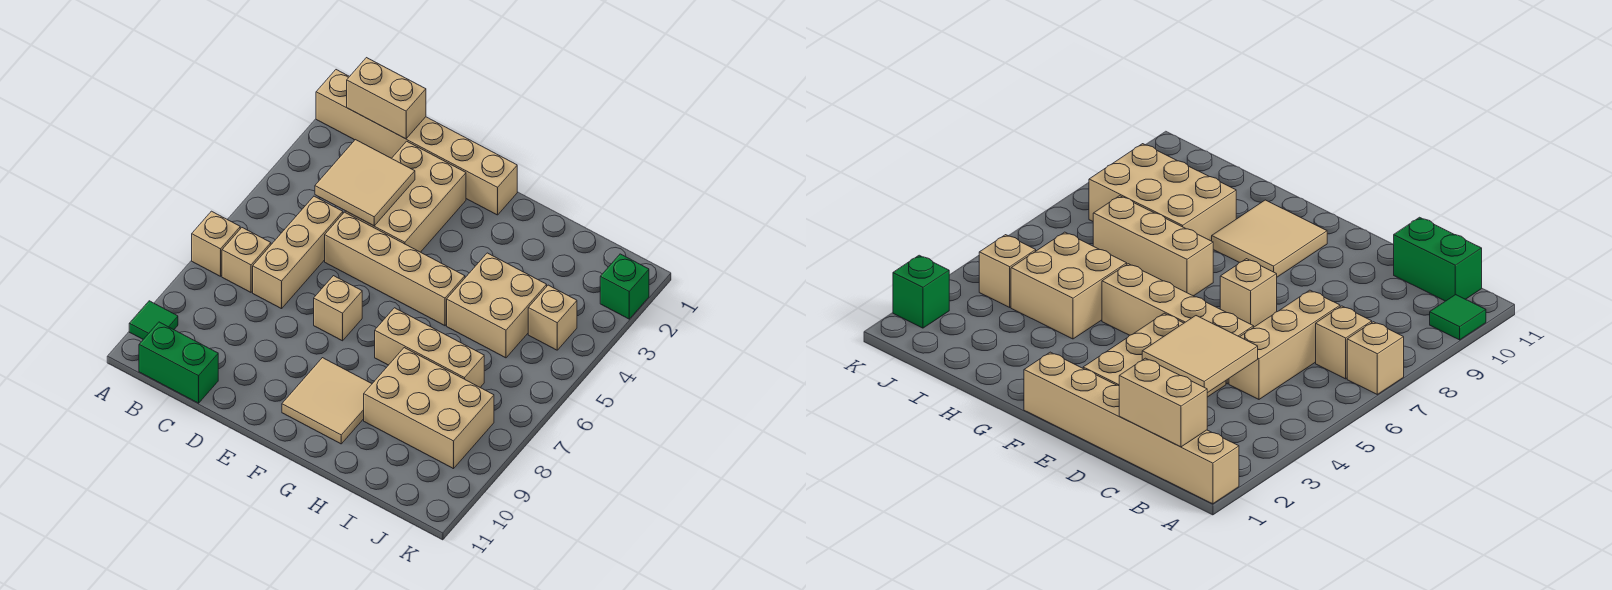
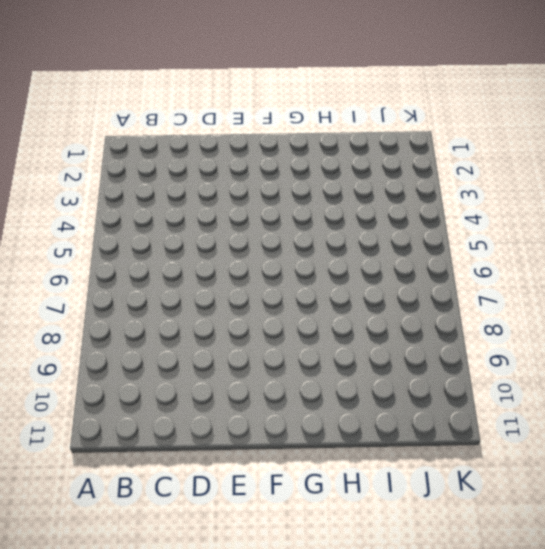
none -> tan brick A1:F1 level 1
none -> tan brick A7 level 1
none -> green tile A10 level 1

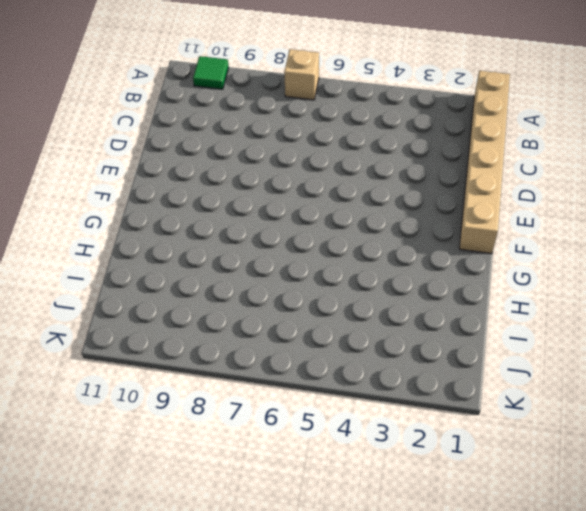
none -> tan brick B7 level 1
none -> green brick B11:C11 level 1
none -> tan brick C5:C7 level 1

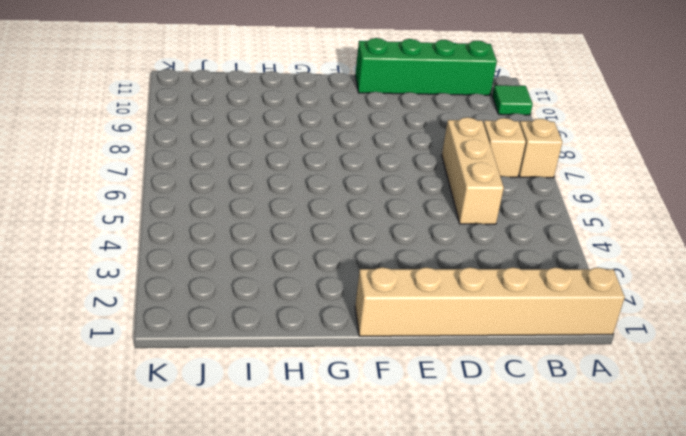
green brick B11:E11 level 1 -> green brick B11:C11 level 1
none -> tan brick D2:E4 level 1
none -> tan brick D5:G5 level 1
none -> tan brick E7 level 1

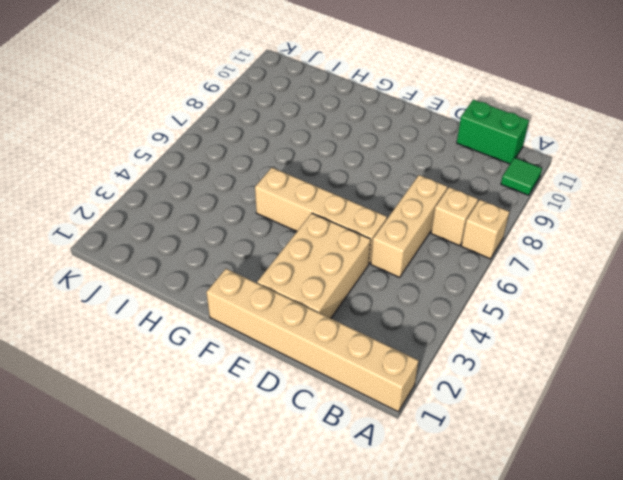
none -> tan brick E7 level 1
none -> tan tile F9:G10 level 1
none -> tan brick G7:I7 level 1

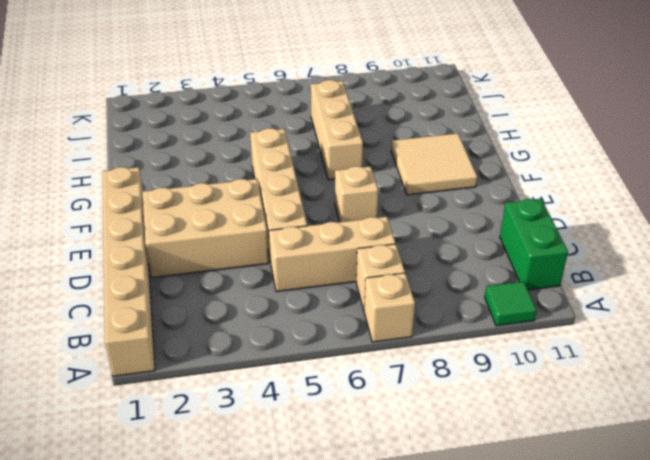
none -> tan brick H4:I5 level 1
none -> tan brick H8:J9 level 1
none -> tan brick J4 level 1

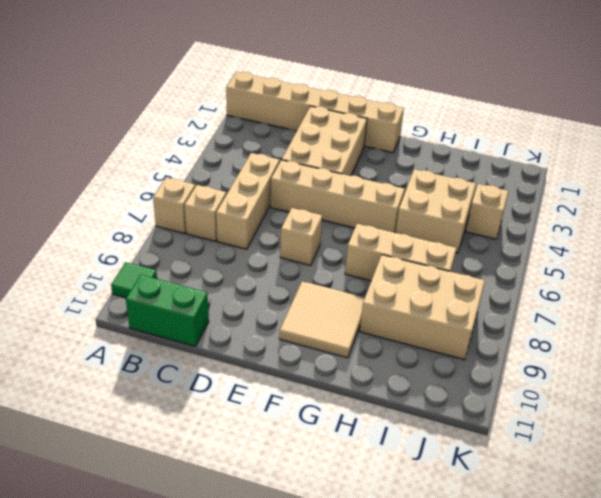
none -> green brick K2 level 1
none -> tan brick B1:C1 level 2
none -> tan tile C3:D4 level 2

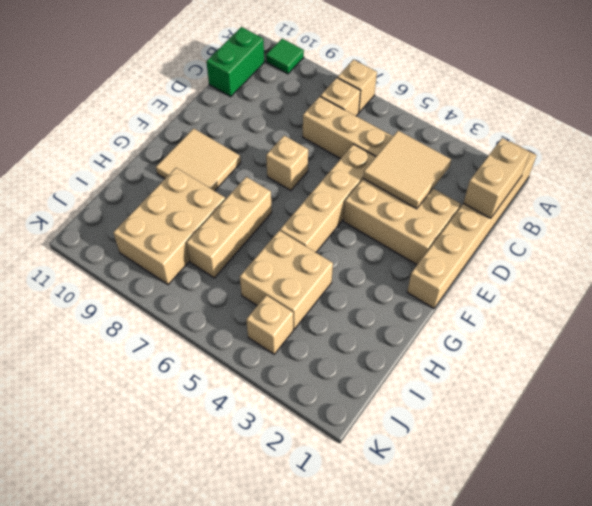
none -> green brick K2 level 1

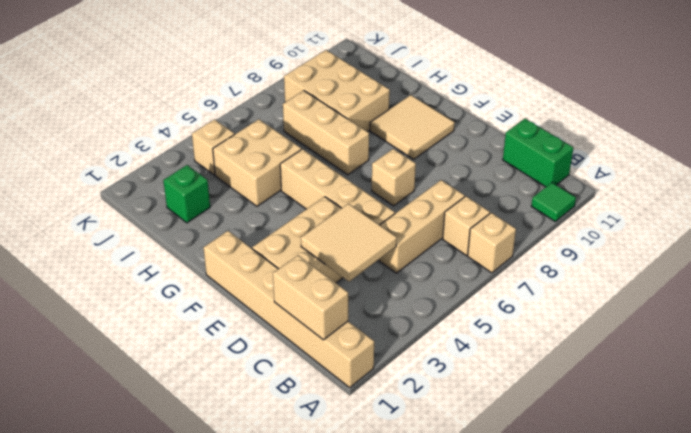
green brick I2 level 1 -> green brick K2 level 1

